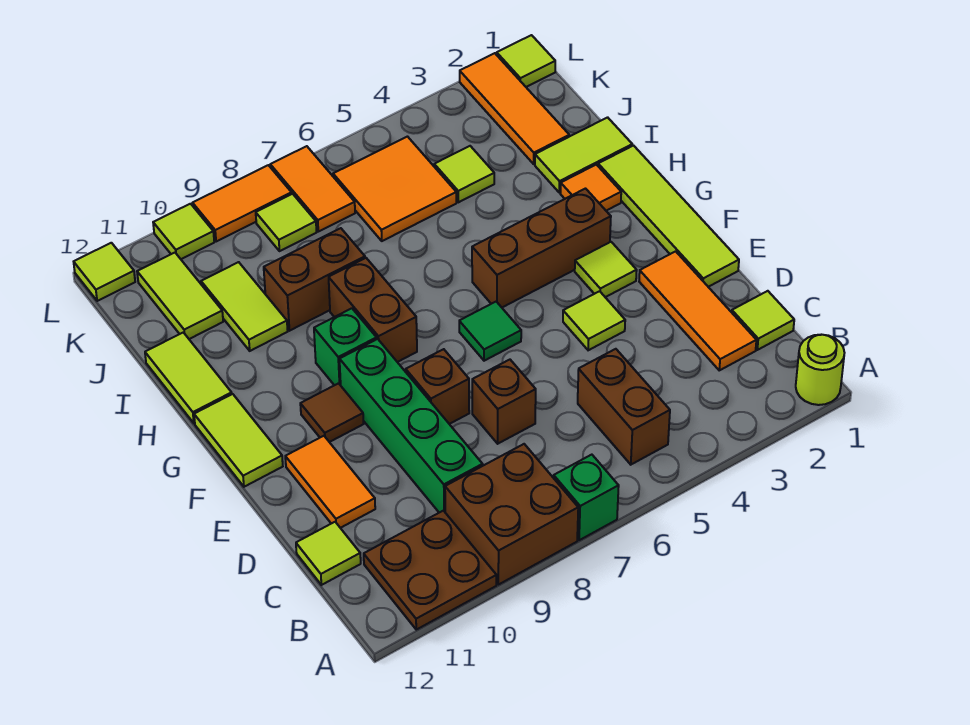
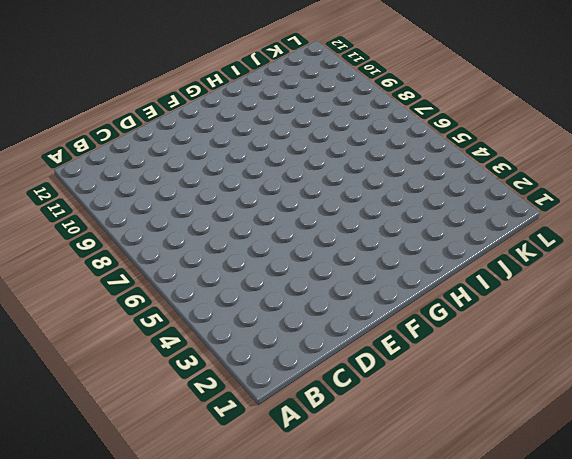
none -> lime round brick A1 level 1
none -> green brick A7 level 1
none -> brown brick A8:B9 level 1
none -> brown plate A10:B11 level 1

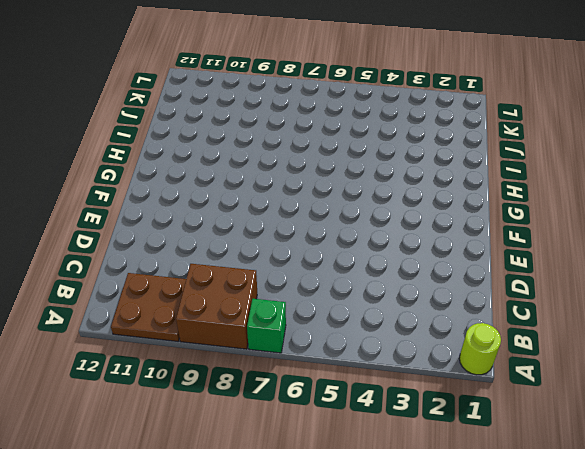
none -> brown brick B5:C5 level 1
none -> lime tile C1 level 1
none -> orange tile C2:E2 level 1
none -> green brick C9:F9 level 1

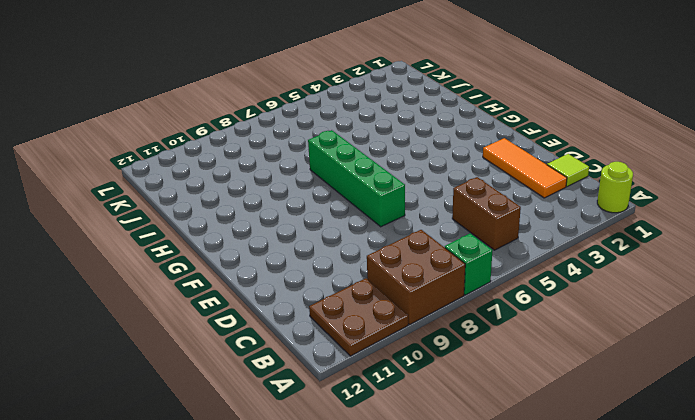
green brick E7:H7 level 1 -> green brick C9:F9 level 1
none -> lime tile C12 level 1
none -> brown brick D7 level 1
none -> orange tile D11:E11 level 1
none -> lime tile E1:H1 level 1

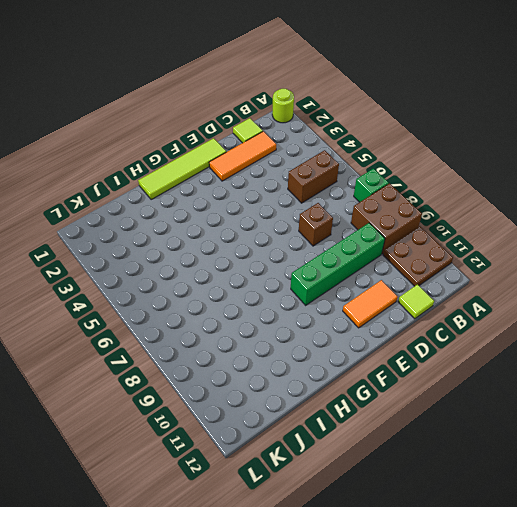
none -> lime tile E4 level 1
none -> brown brick E8 level 1
none -> lime tile F3 level 1
none -> green tile F6 level 1

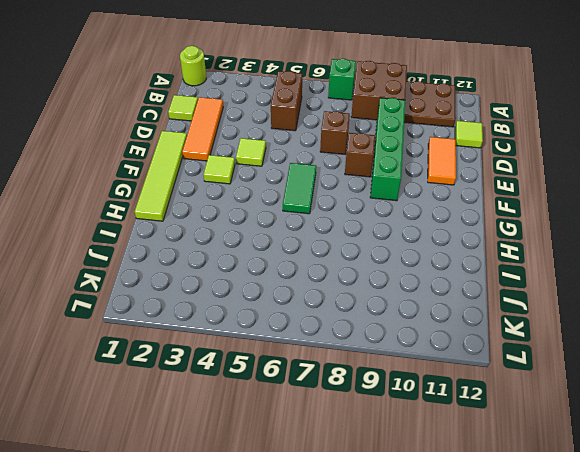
green tile F6:G6 level 1 -> green tile F6 level 1
none -> brown tile F10 level 1
none -> lime tile F12:G12 level 1
none -> brown brick G3:G5 level 1
none -> brown brick G8:H8 level 1

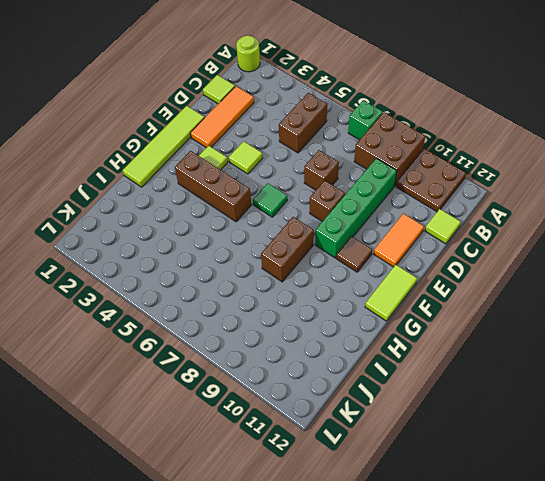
none -> green brick G9 level 1
none -> orange tile H2 level 1
none -> lime tile H12:I12 level 1
none -> lime tile I1:I2 level 1

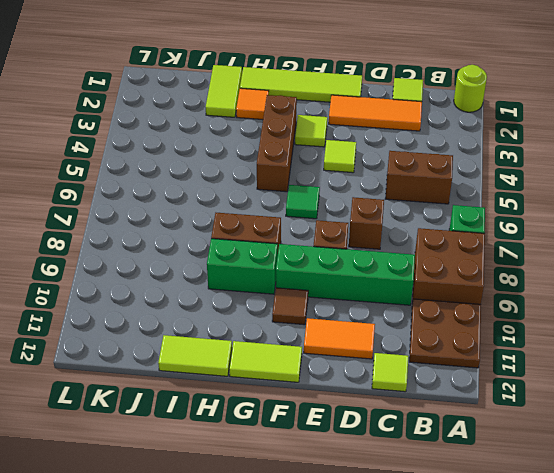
green brick G9:H9 level 1 -> green brick G9 level 1
none -> brown brick I8:I9 level 1
none -> lime tile I10:J10 level 1
none -> orange tile J2:L2 level 1
none -> lime tile J4 level 1

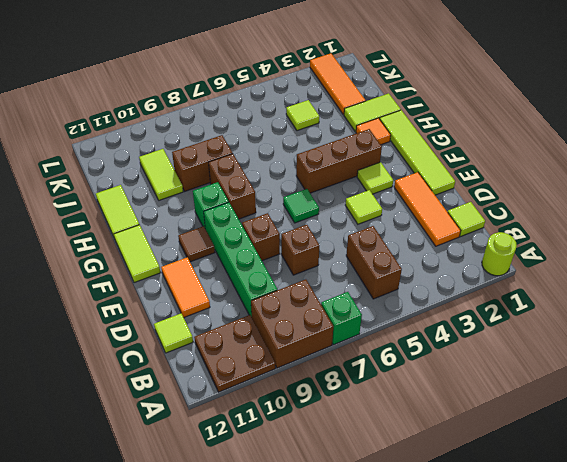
none -> orange tile J5:K6 level 1
none -> lime tile J11:K11 level 1
none -> orange tile K7:L7 level 1
none -> lime tile K8 level 1

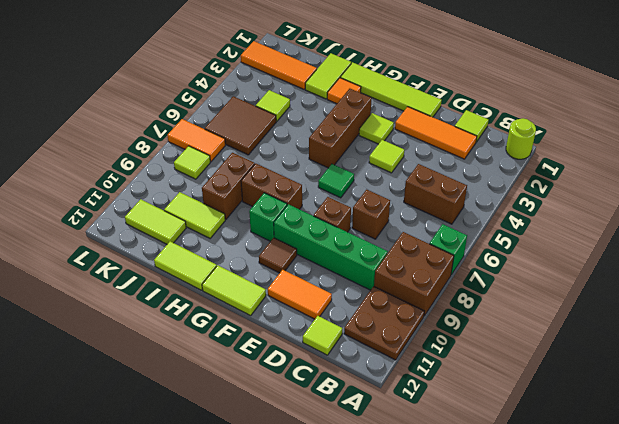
brown tile J5:K6 level 1 -> orange tile J5:K6 level 1
none -> lime tile L1 level 1
none -> orange tile L8:L9 level 1
none -> lime tile L10 level 1
none -> lime tile L12 level 1

